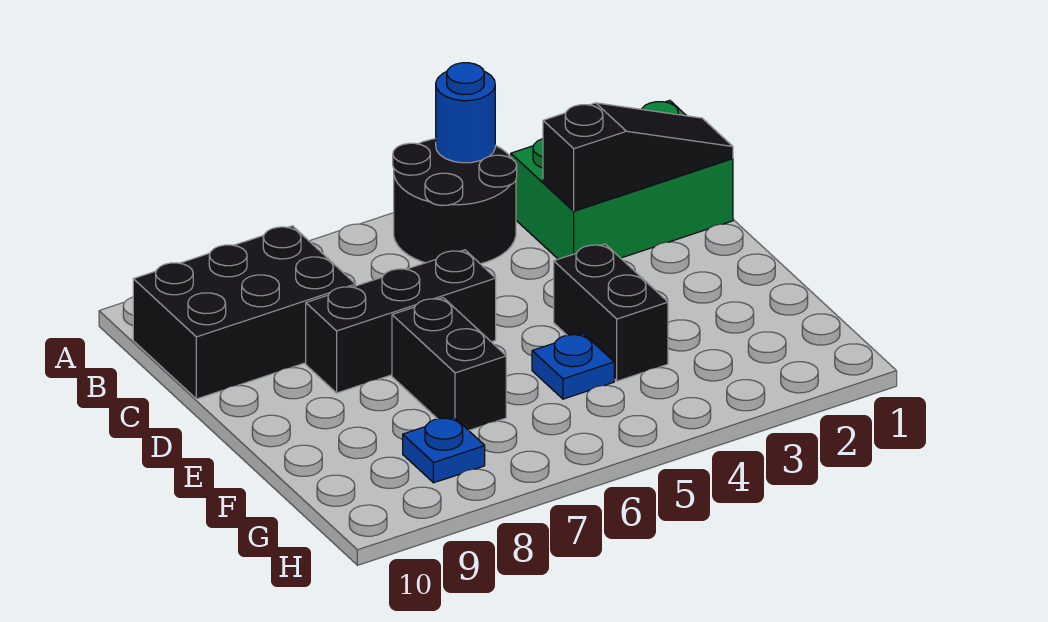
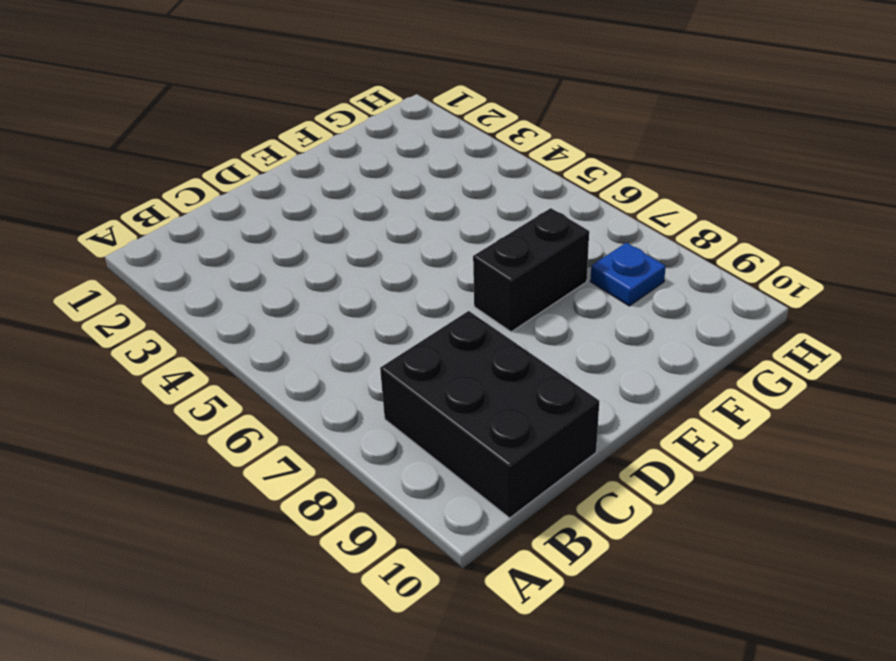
none -> black round brick A4:B5 level 1
none -> green brick B1:C3 level 1

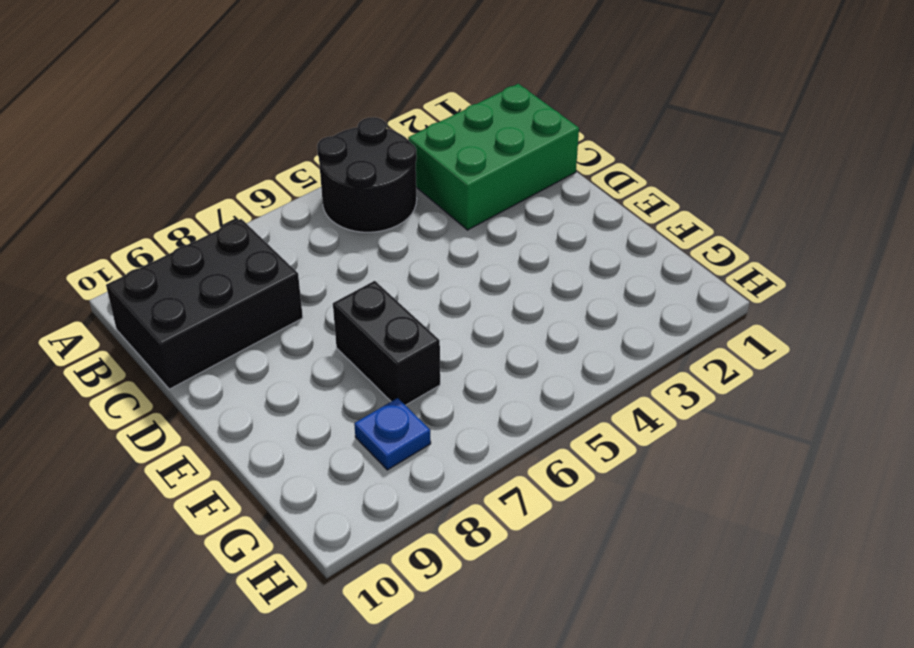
none -> black brick D6:D8 level 1
none -> black brick E4:F4 level 1

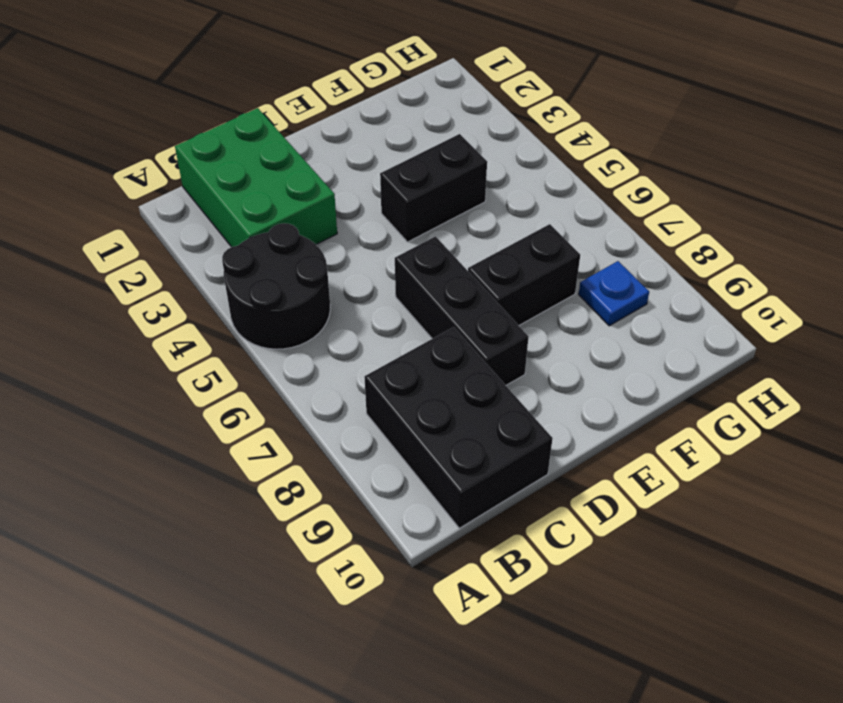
none -> blue plate F5 level 1
none -> blue round brick A4 level 2

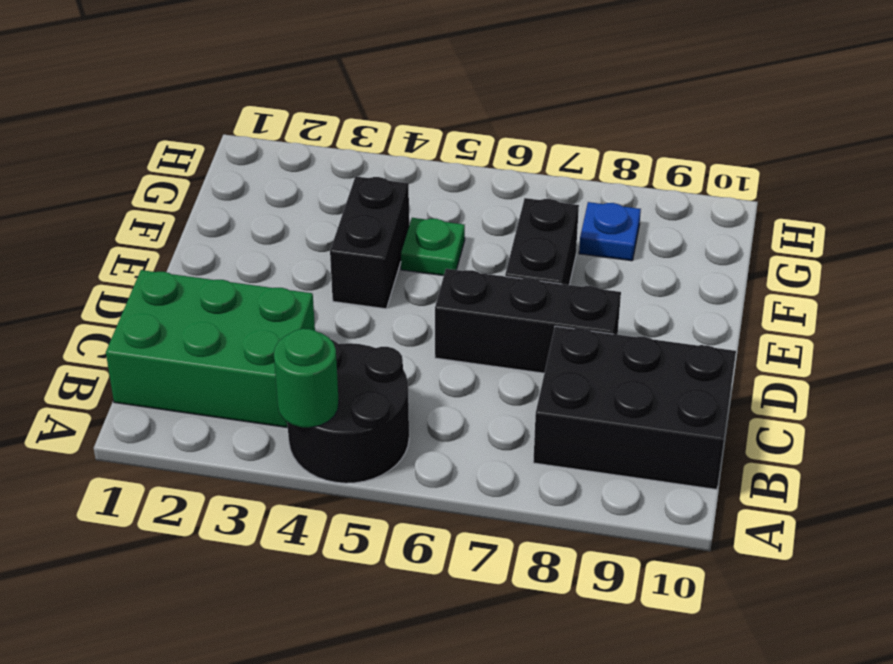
green round brick A4 level 2 -> blue round brick A4 level 2
green plate F5 level 1 -> blue plate F5 level 1
none -> black slope C1:C3 level 2 top 3

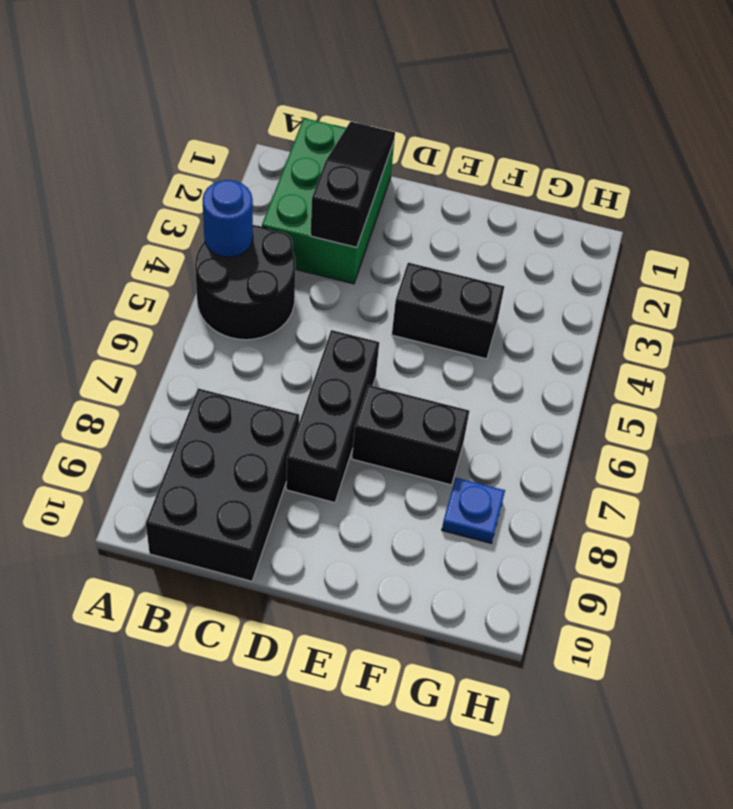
none -> blue plate F5 level 1

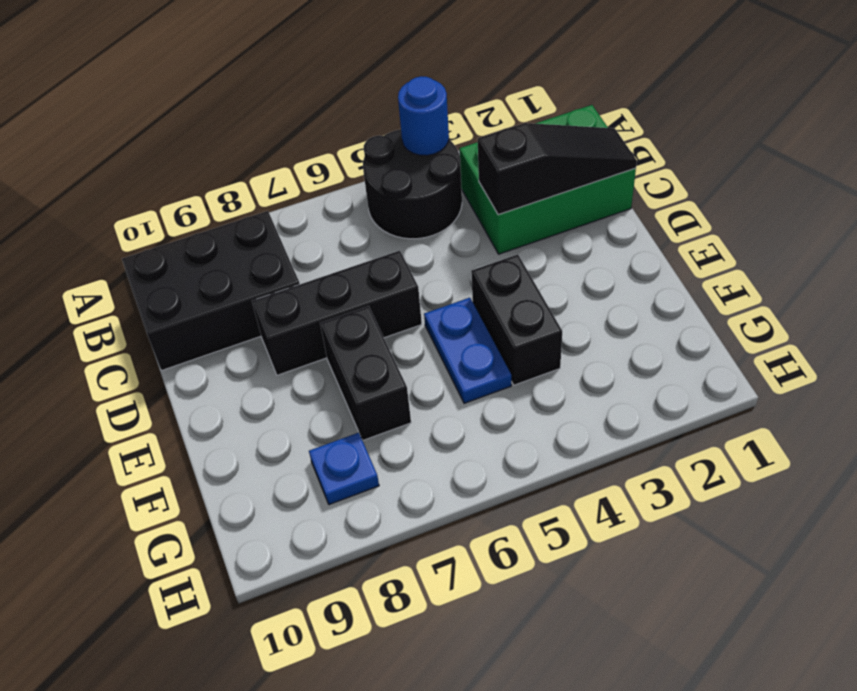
blue plate E5:F5 level 1 -> blue plate F5 level 1

